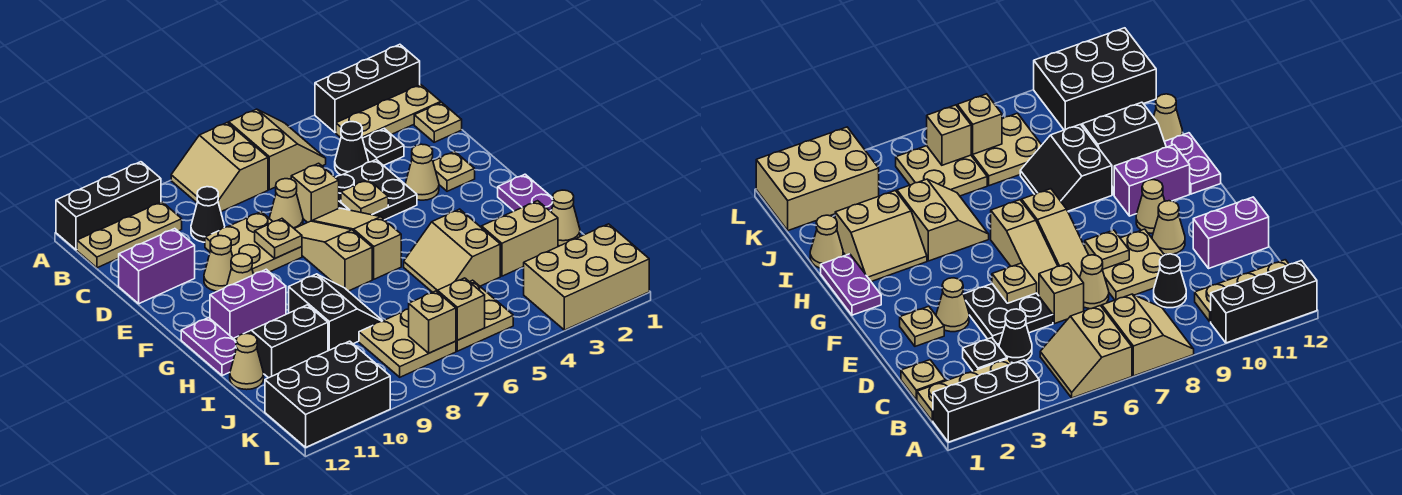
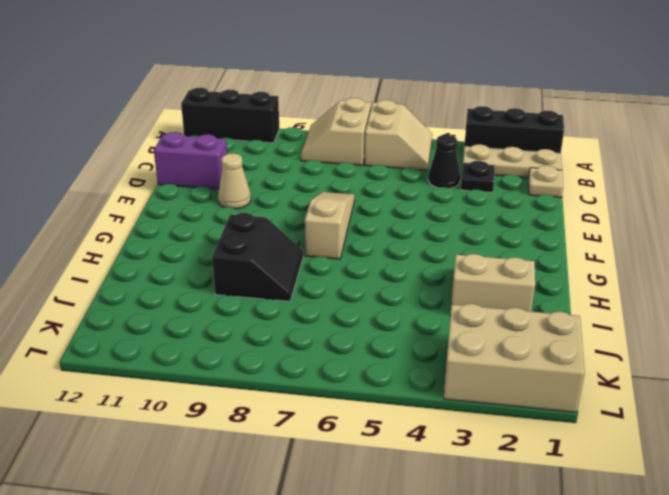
none -> tan plate B10:B12 level 1
none -> black cone C9 level 1
none -> black plate D4:E5 level 1
none -> tan brick D6 level 1

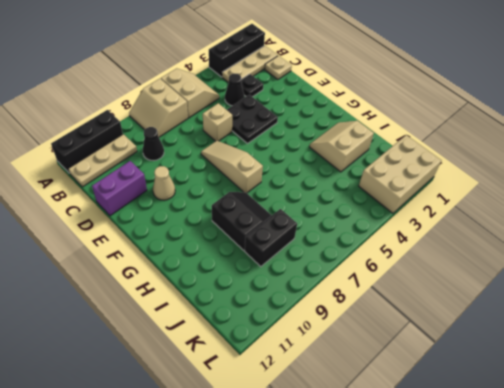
black brick J8:J9 level 1 -> tan plate J7:K8 level 1
none -> tan cone D7 level 1
none -> tan plate D8:E9 level 1
none -> tan plate E2 level 1
none -> tan cone E3 level 1

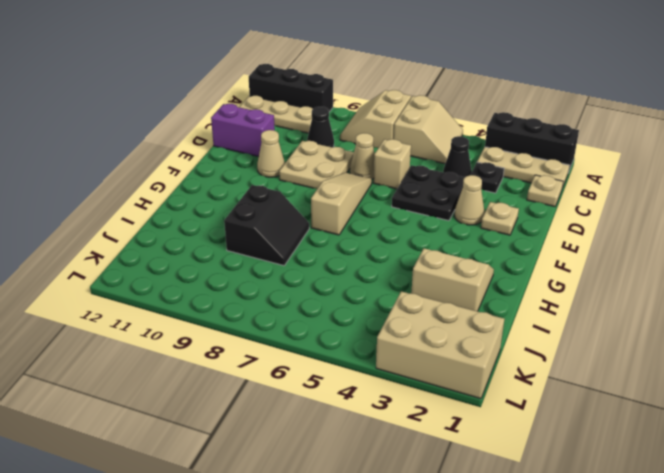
none -> tan slope E6:G6 level 1 top G
none -> tan cone F10 level 1
none -> purple plate G1:H1 level 1
none -> purple brick G10:G11 level 1

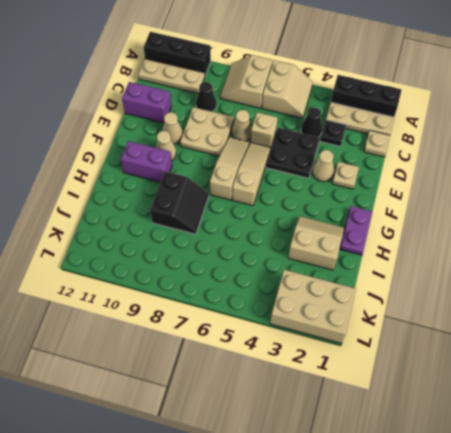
none -> purple plate G12:H12 level 1
none -> tan slope H4:I5 level 1 top 4
none -> black slope H10:I11 level 1 top I
none -> tan cone I1 level 1

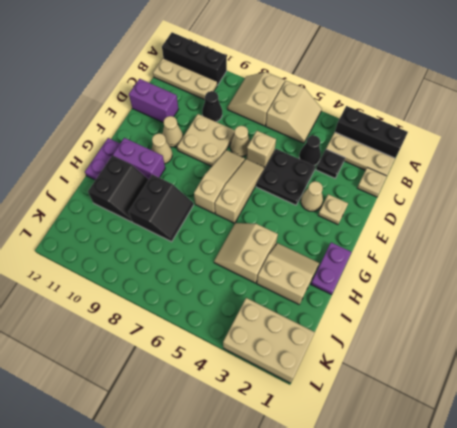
black slope H10:I11 level 1 top 11 -> black slope H10:I11 level 1 top I
none -> tan cone I1 level 1
none -> tan cone I12 level 1
none -> tan plate J5:K6 level 1
none -> tan plate J7:K8 level 1

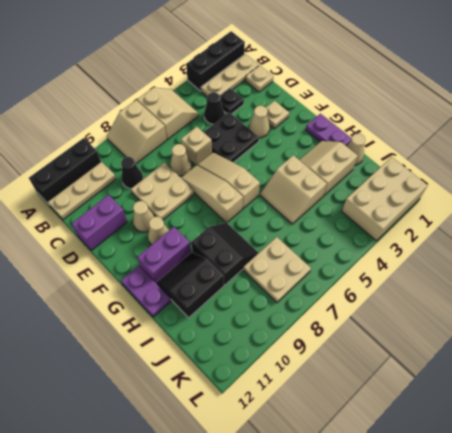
none -> tan cone I12 level 1
none -> tan plate J5:K6 level 1
none -> black brick K10:L12 level 1
none -> tan plate E5 level 2

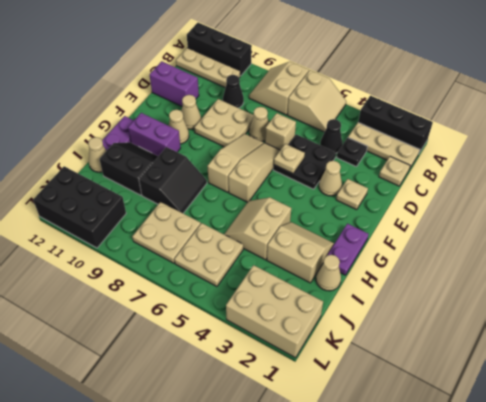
none -> tan plate E8 level 2
none -> tan brick K6 level 2
none -> tan brick K7 level 2

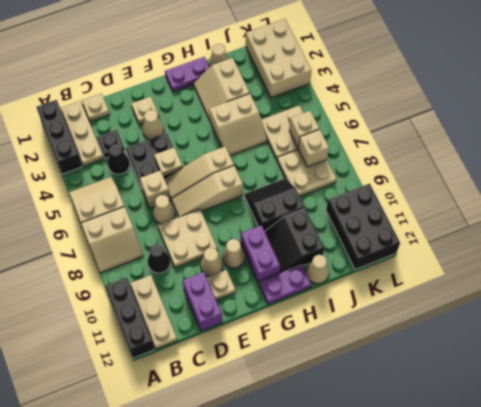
tan plate E11 level 1 -> tan plate E8 level 2

